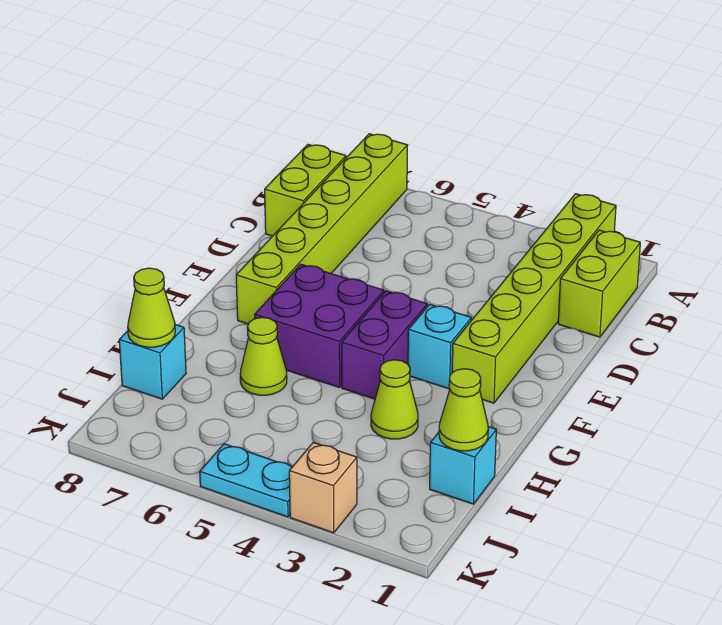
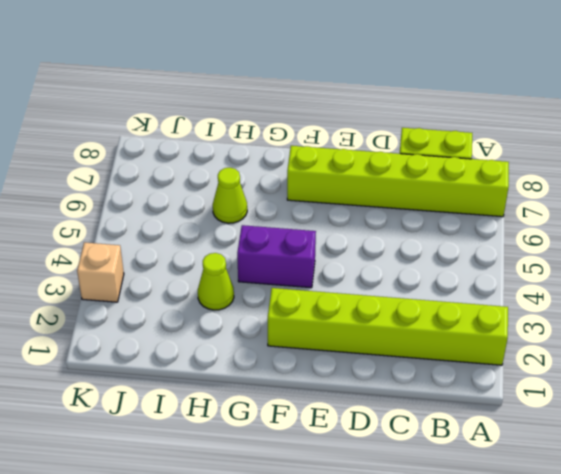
none -> lime brick B1:C1 level 1
none -> cyan brick F3 level 1
none -> purple brick F5:G6 level 1

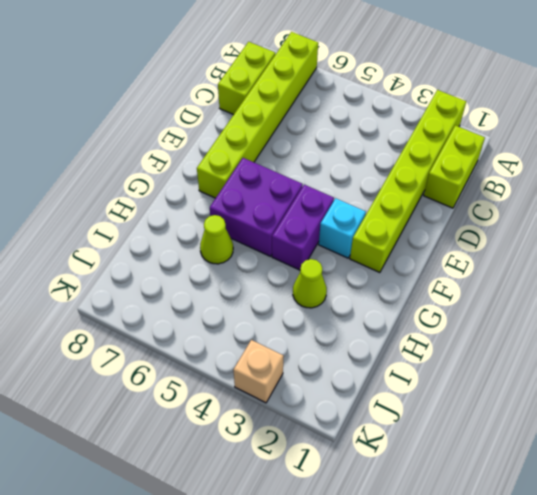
none -> cyan brick I1 level 1
none -> cyan brick I8 level 1
none -> cyan plate K4:K5 level 1

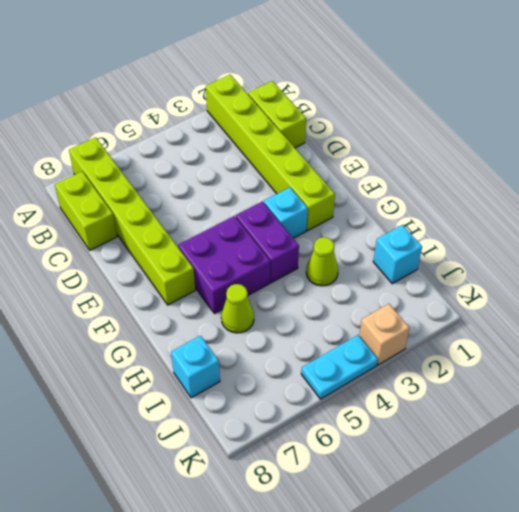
none -> lime cone I1 level 2
none -> lime cone I8 level 2

